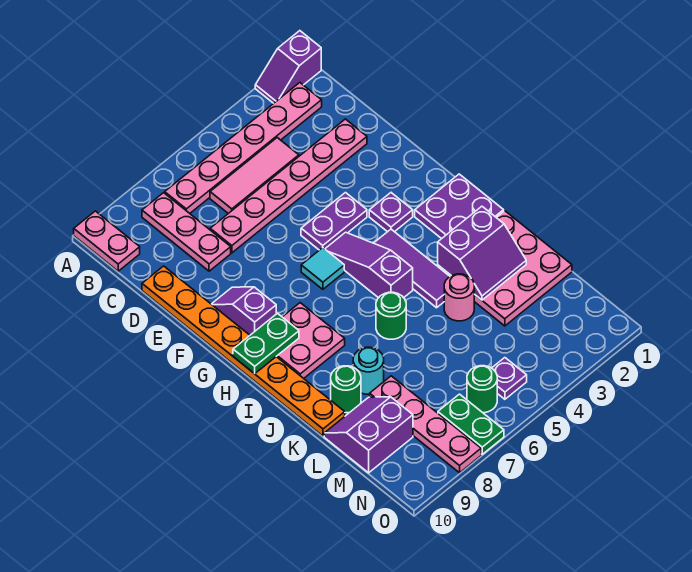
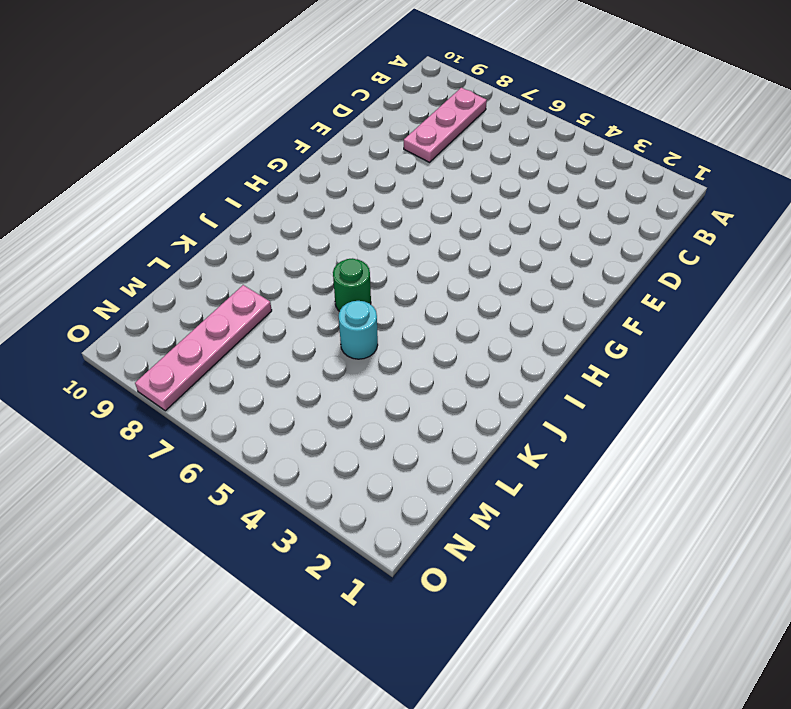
cyan round brick K5 level 1 -> cyan round brick K8 level 1
none -> purple slope A1:A2 level 1 top 1
none -> pink plate A10:B10 level 1
none -> pink plate B2:B7 level 1

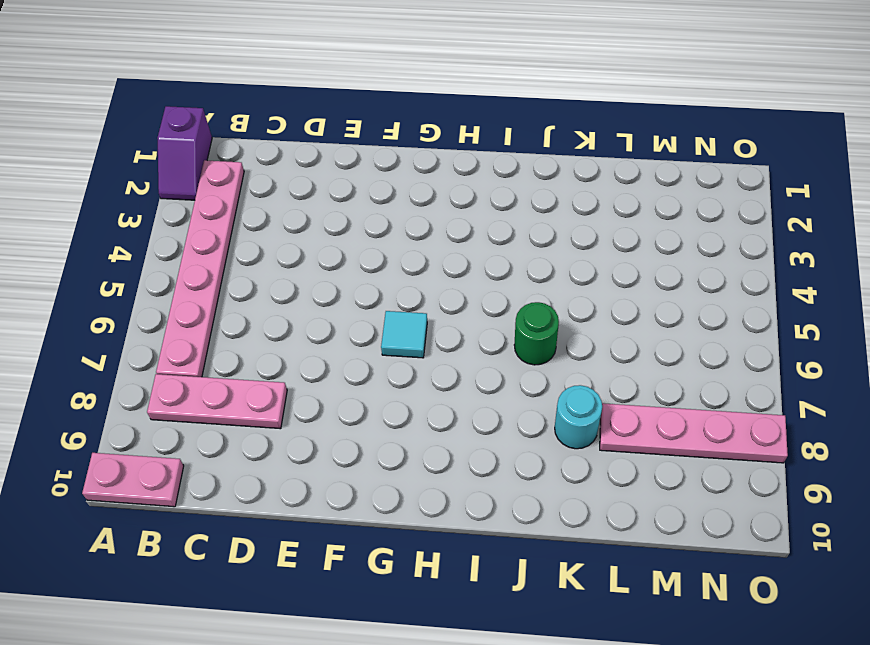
none -> pink tile C4:C6 level 1
none -> pink plate D2:D7 level 1
none -> orange plate D10:K10 level 1

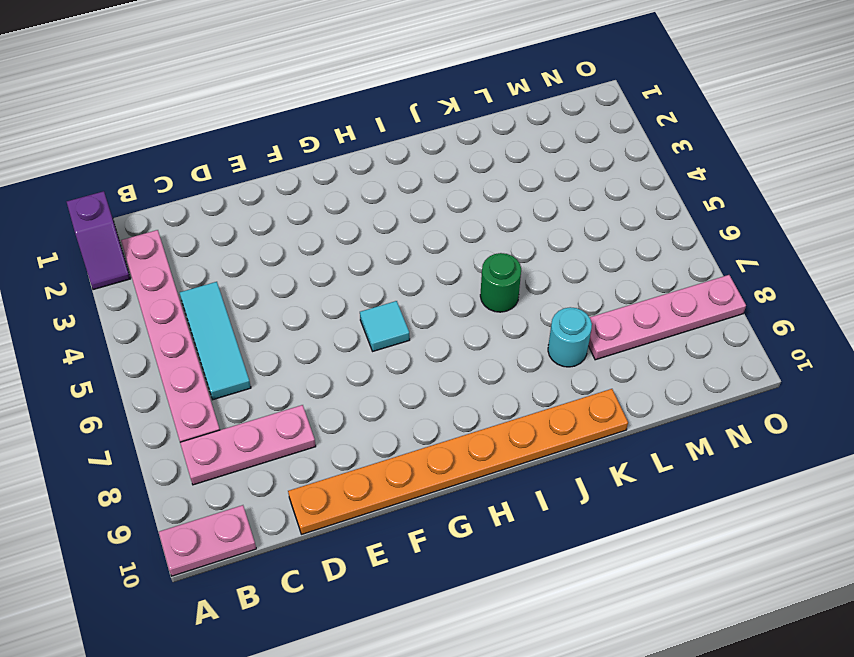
cyan tile C4:C6 level 1 -> pink tile C4:C6 level 1
none -> pink plate D2:D7 level 1
none -> purple plate F4:F5 level 1
none -> purple slope F9:G9 level 1 top G

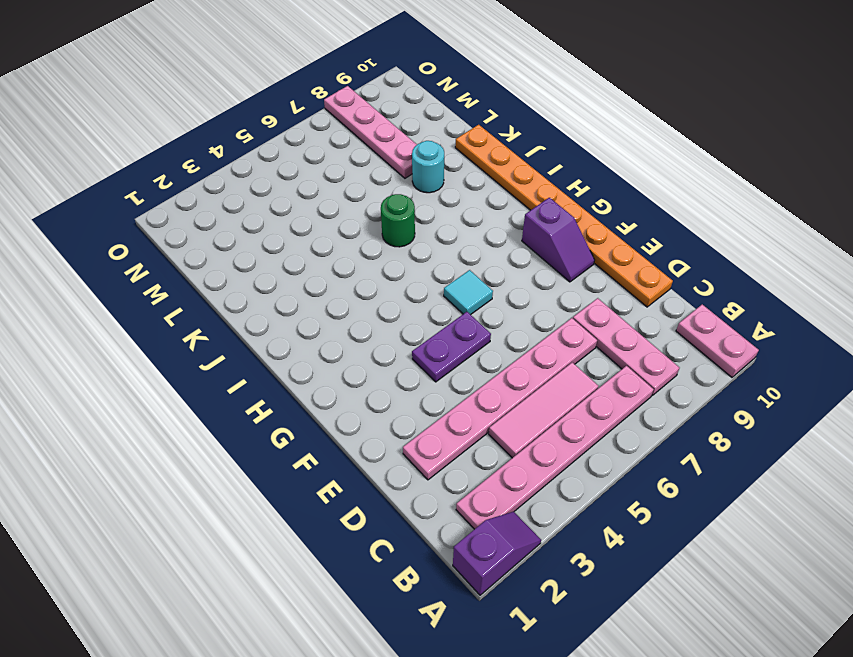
none -> purple plate G3 level 1
none -> purple slope G5:I5 level 1 top I
none -> purple plate H1:I2 level 1

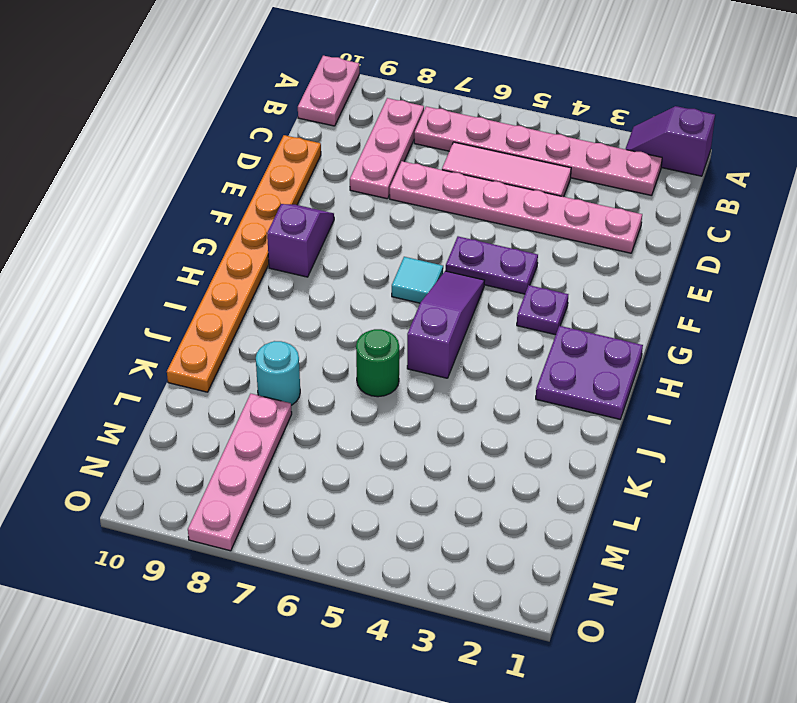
none -> purple tile H4:J4 level 1
none -> pink plate H8:I9 level 1
none -> pink plate J1:L3 level 1

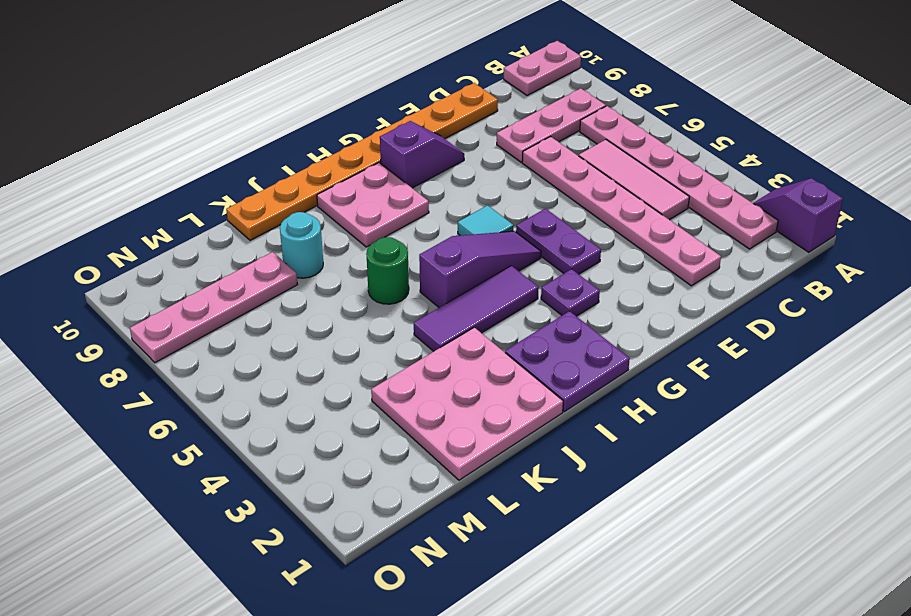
none -> pink round brick K4 level 1
none -> green round brick K9 level 1
none -> purple slope L9:M10 level 1 top M

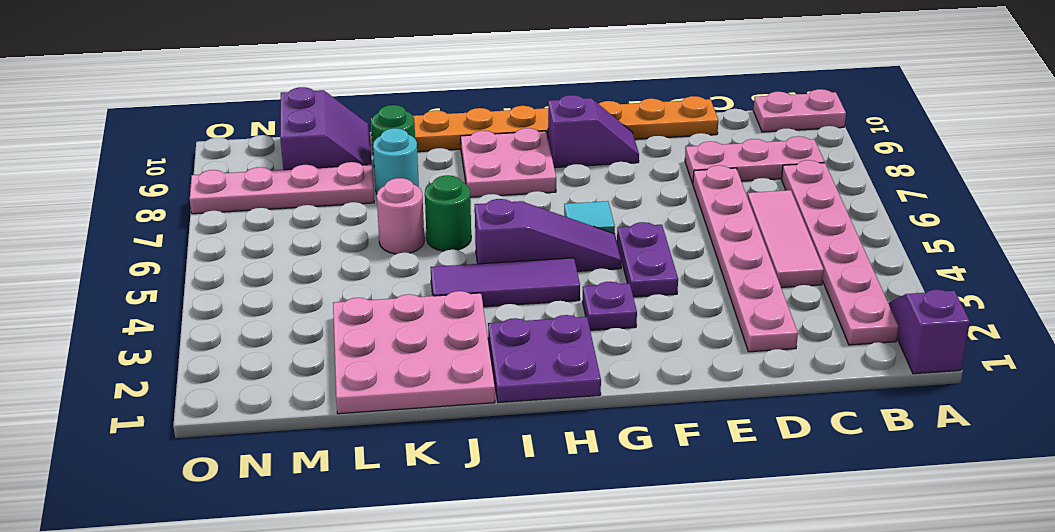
pink round brick K6 level 1 -> pink round brick K4 level 1
none -> purple plate N5 level 1
none -> green round brick N6 level 1
none -> green plate N7:O7 level 1

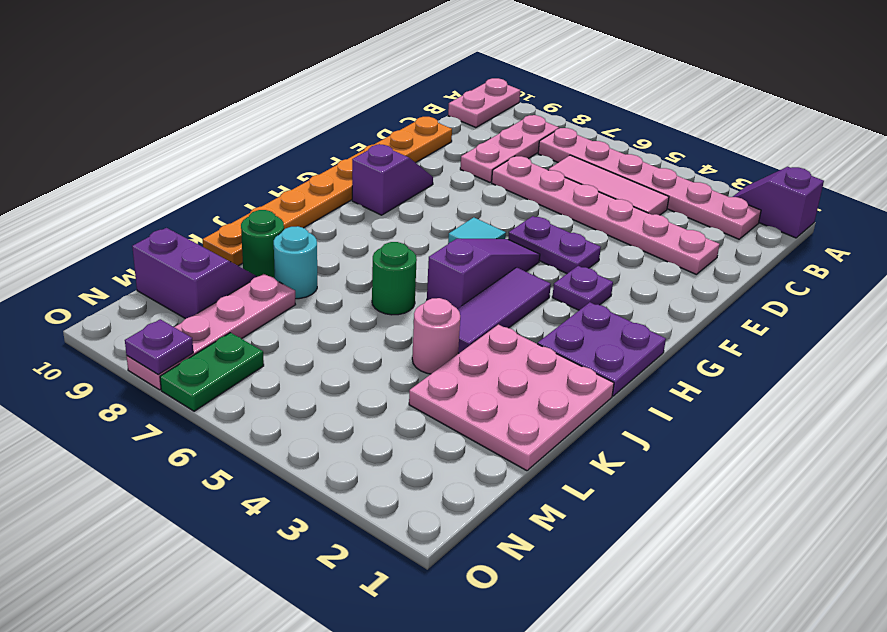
purple plate O8 level 2 -> purple plate N5 level 1
none -> pink plate H8:I9 level 1
none -> green round brick N6 level 1
none -> green plate H9:H10 level 2

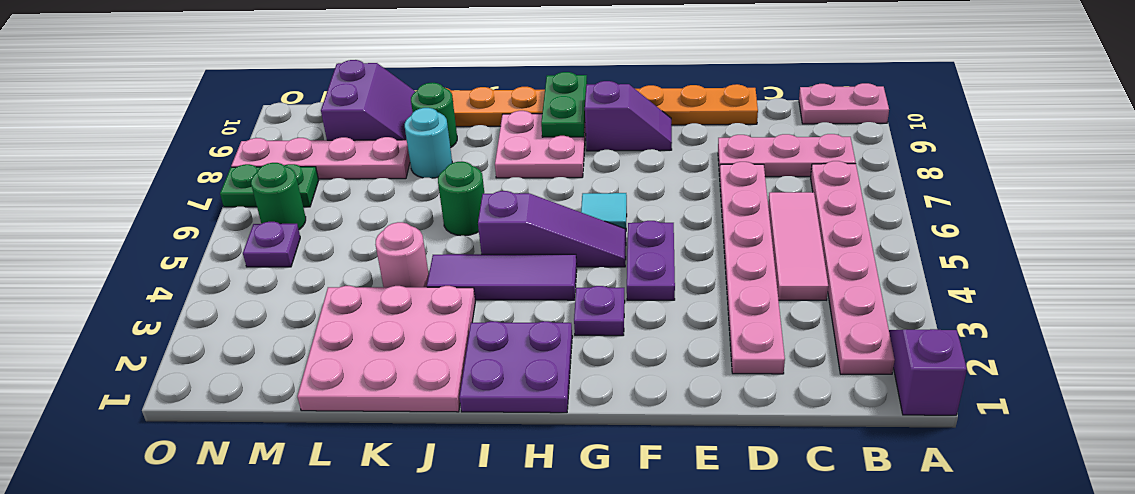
none -> purple slope J2:K3 level 2 top J

